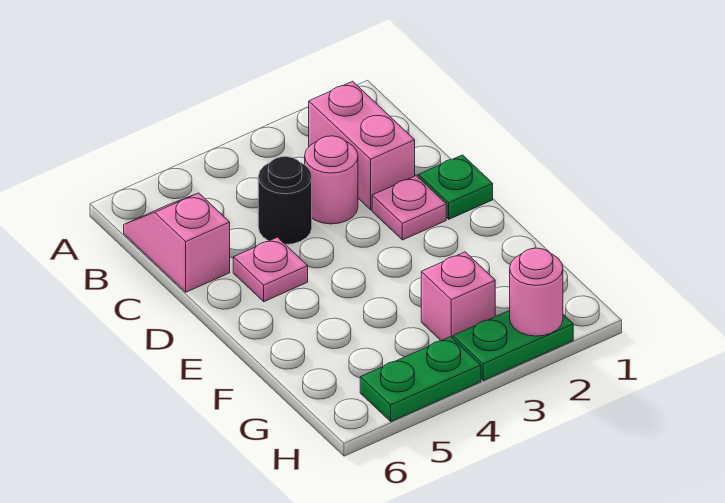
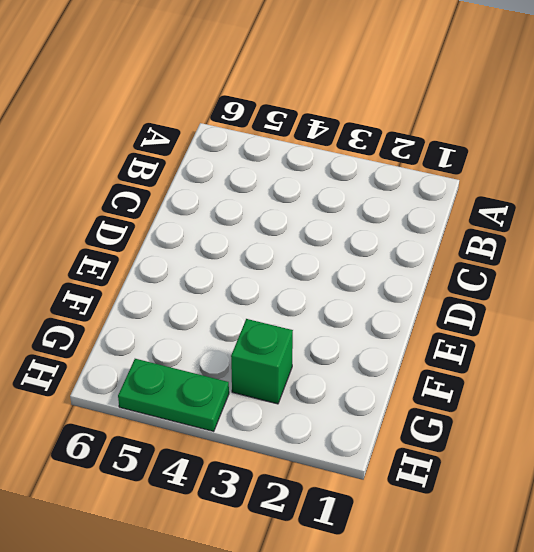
green brick G3 level 1 -> pink brick G3 level 1
none -> pink brick B2:C2 level 1
none -> pink slope B6:C6 level 1 top C

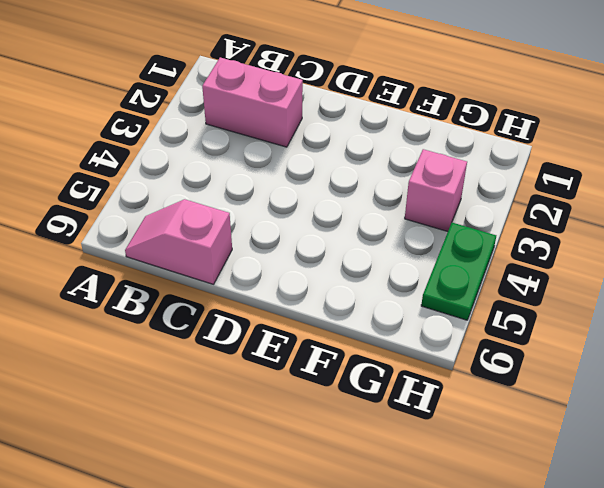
none -> pink round brick C3 level 1
none -> black round brick C4 level 1

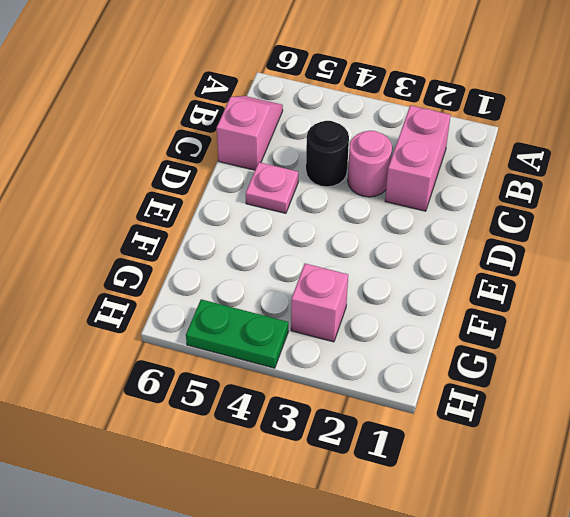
none -> green plate D1 level 1
none -> pink plate D2 level 1

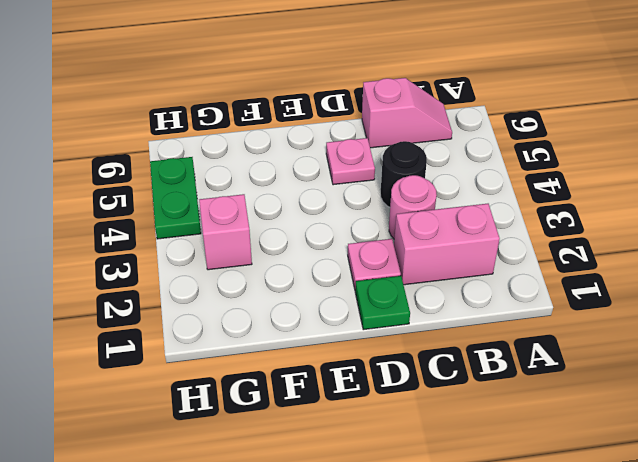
none -> green plate H2:H3 level 1
none -> pink round brick H2 level 2

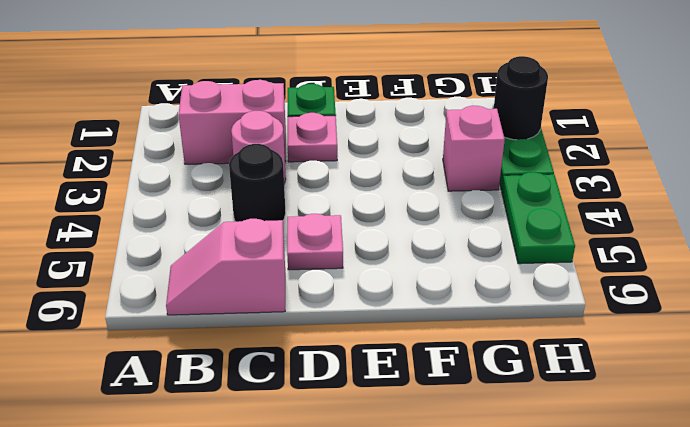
black round brick H2 level 2 -> pink round brick H2 level 2

